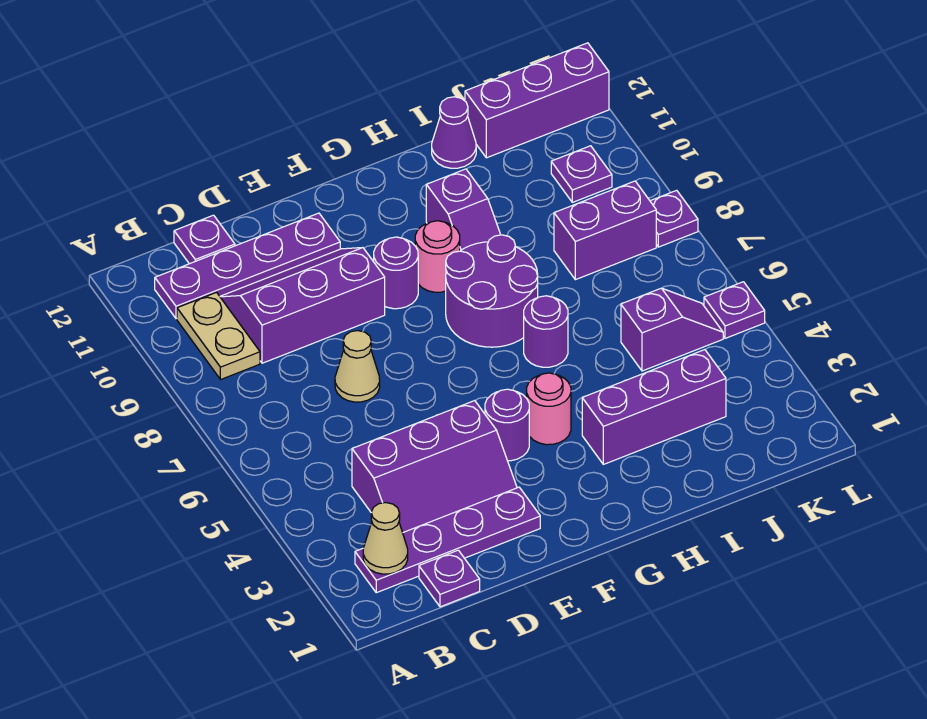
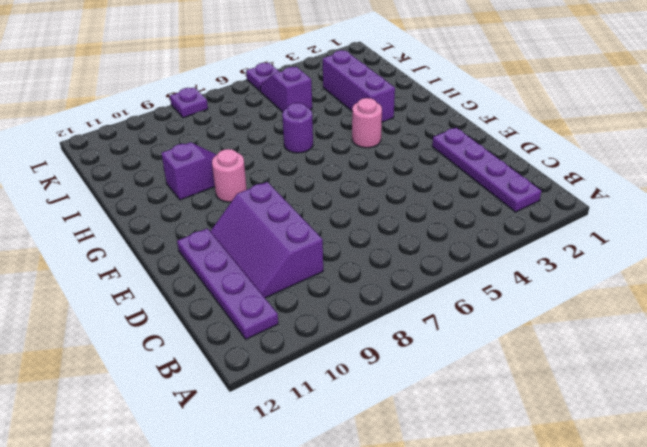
none -> tan plate B9:B10 level 1
none -> purple plate C1 level 1
none -> purple slope C3:E4 level 1 top 4

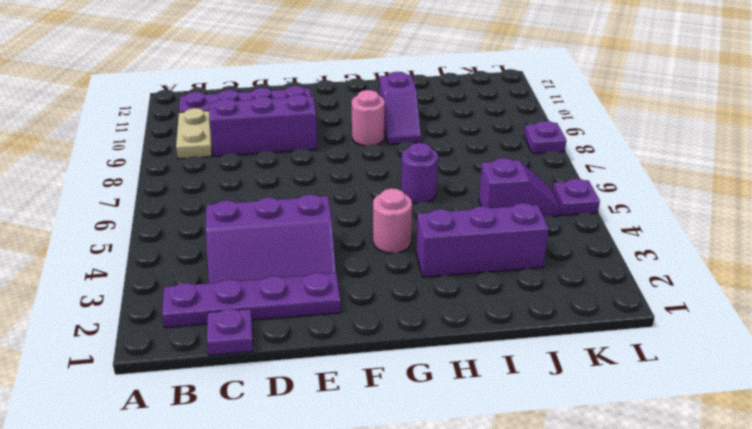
none -> purple plate C12 level 1
none -> tan cone D7 level 1
none -> purple round brick F4 level 1

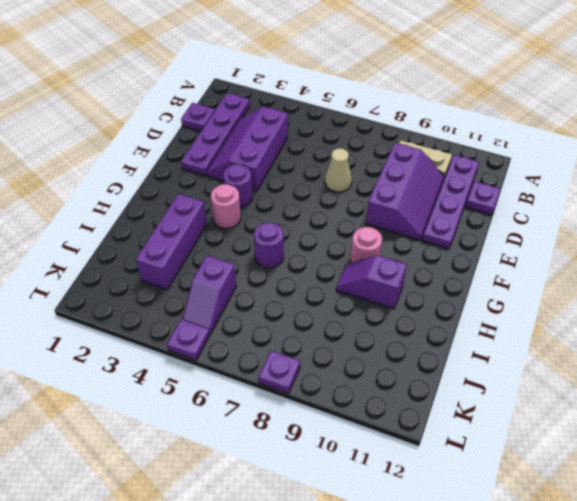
none -> purple round brick F9 level 1
none -> purple round brick G7:H8 level 1
none -> purple cone I12 level 1

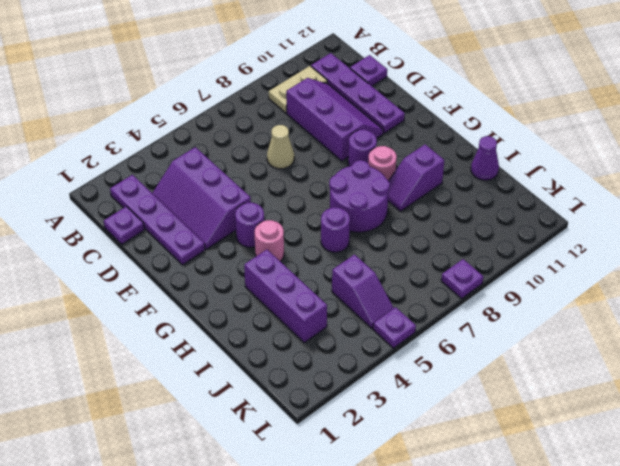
none -> purple brick J8:K8 level 1
none -> purple brick J12:L12 level 1
none -> purple plate K10 level 1

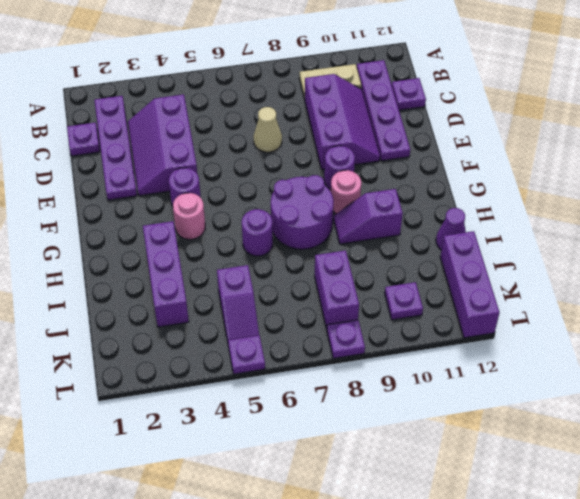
none -> tan cone B2 level 2

